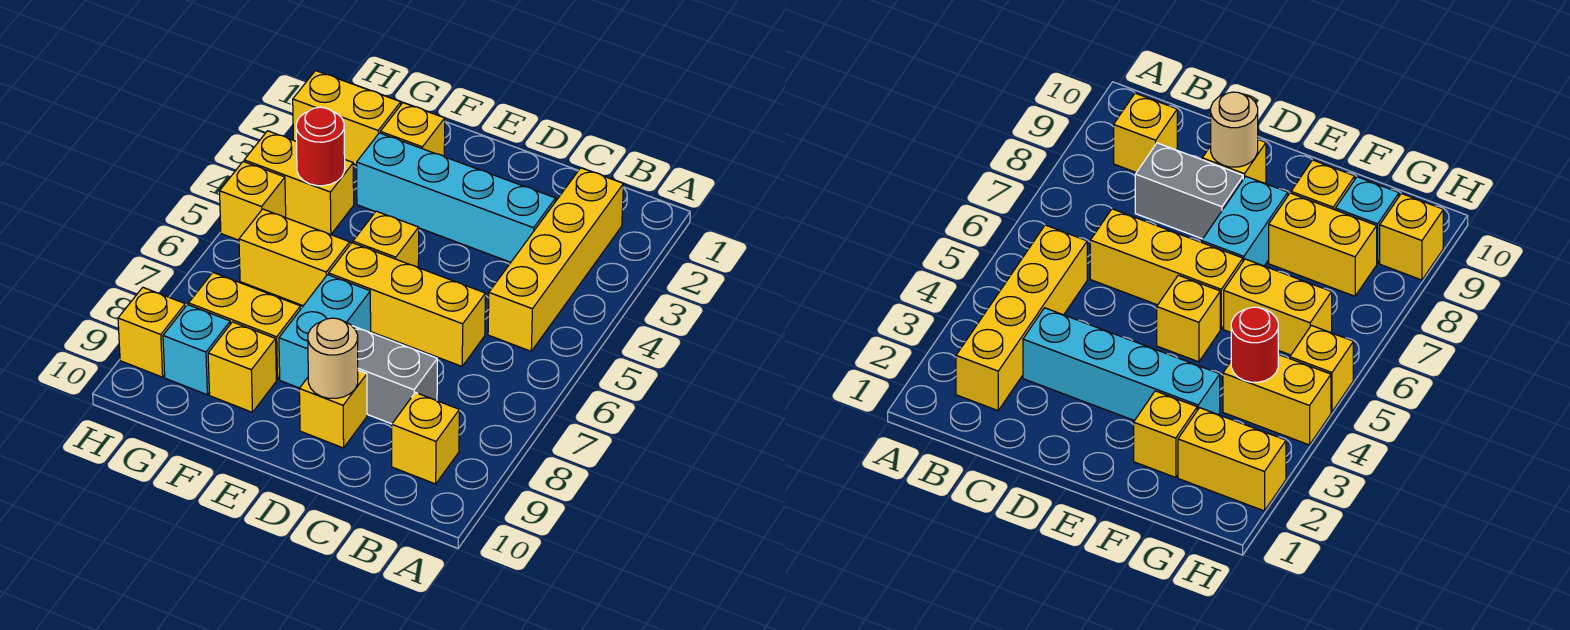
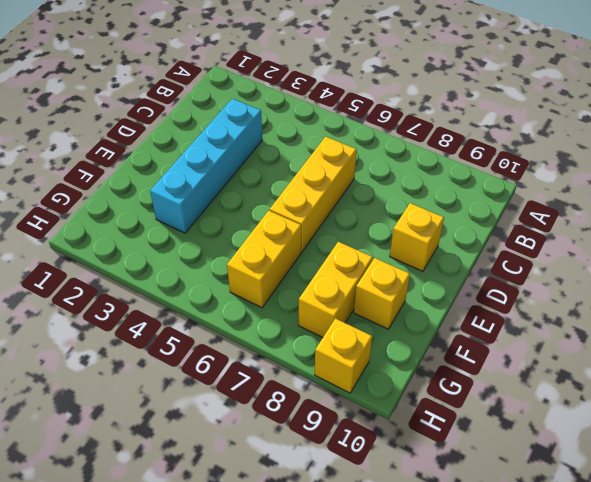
none -> yellow brick B2:B5 level 1
none -> yellow brick B9 level 1
none -> grey brick C8:D8 level 1

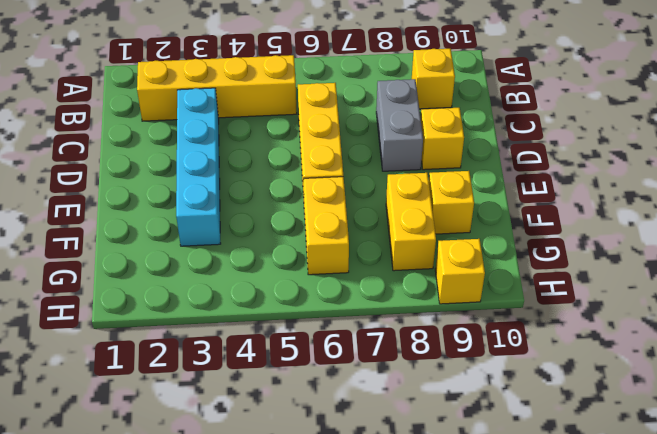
none -> yellow brick E5 level 1
none -> cyan brick E7:E8 level 1
none -> yellow brick F2 level 1

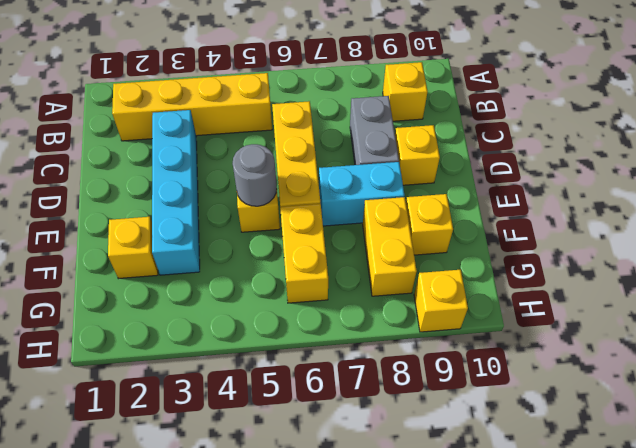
grey round brick E5 level 2 -> none
none -> yellow brick G2:H2 level 1
none -> yellow brick G4:H4 level 1
none -> cyan brick G9 level 1

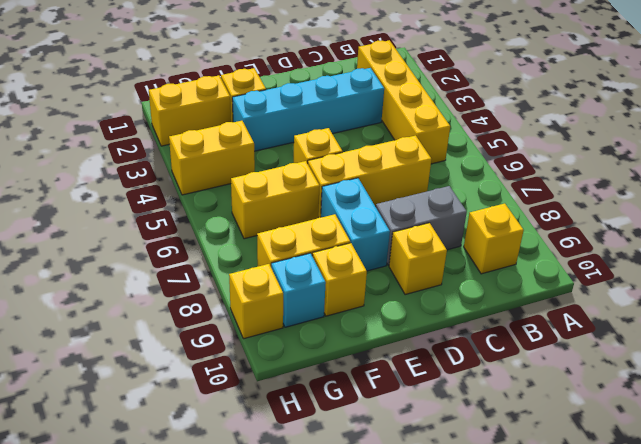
none -> yellow brick H5 level 1
none -> tan round brick D9 level 2
none -> red round brick G4 level 2

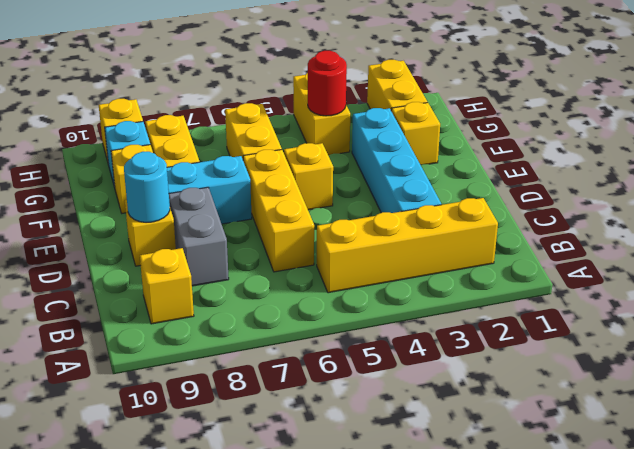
cyan round brick D9 level 2 -> tan round brick D9 level 2
none -> yellow brick H5 level 1

